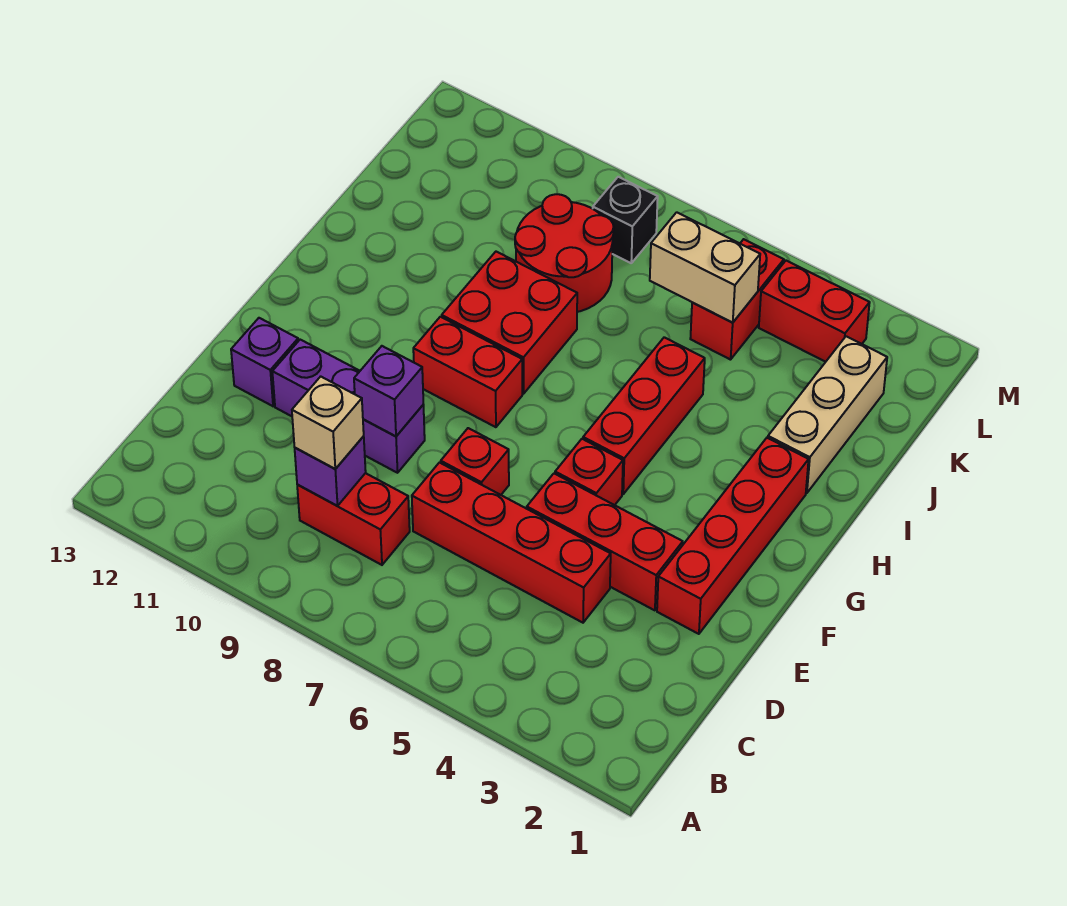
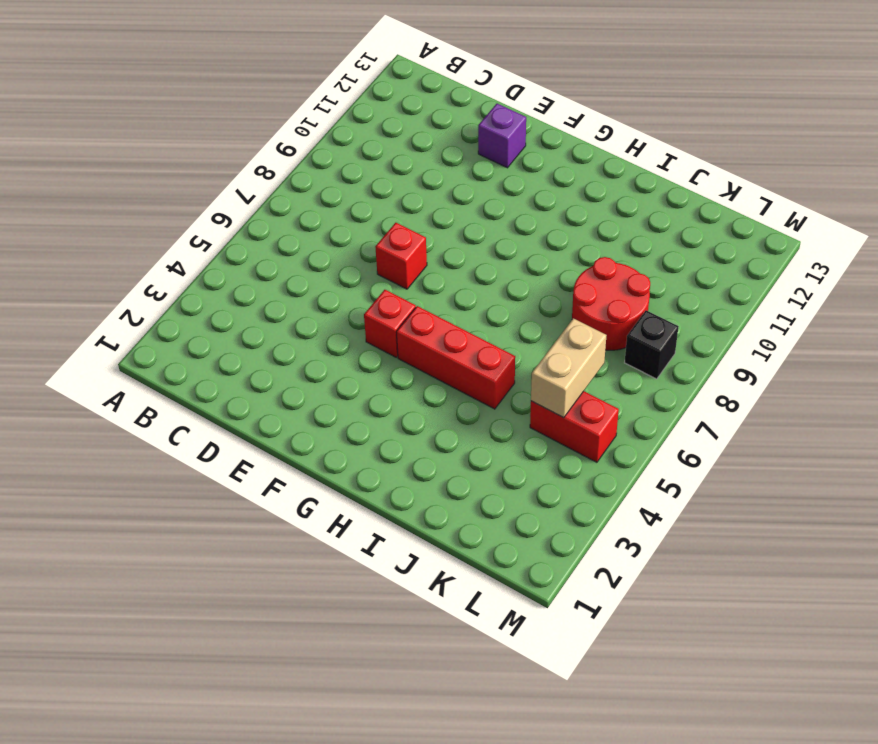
none -> red brick C8:C9 level 1
none -> red brick D4:D7 level 1
none -> red brick E2:H2 level 1

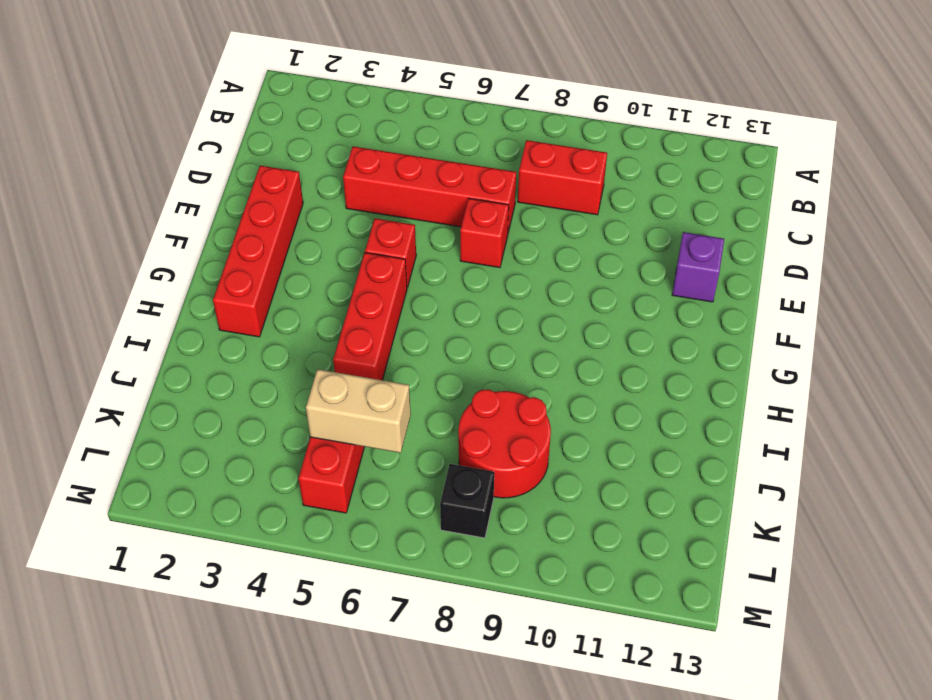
none -> red brick E3:E5 level 1
none -> purple brick E9:E11 level 1
none -> red brick G8:G9 level 1

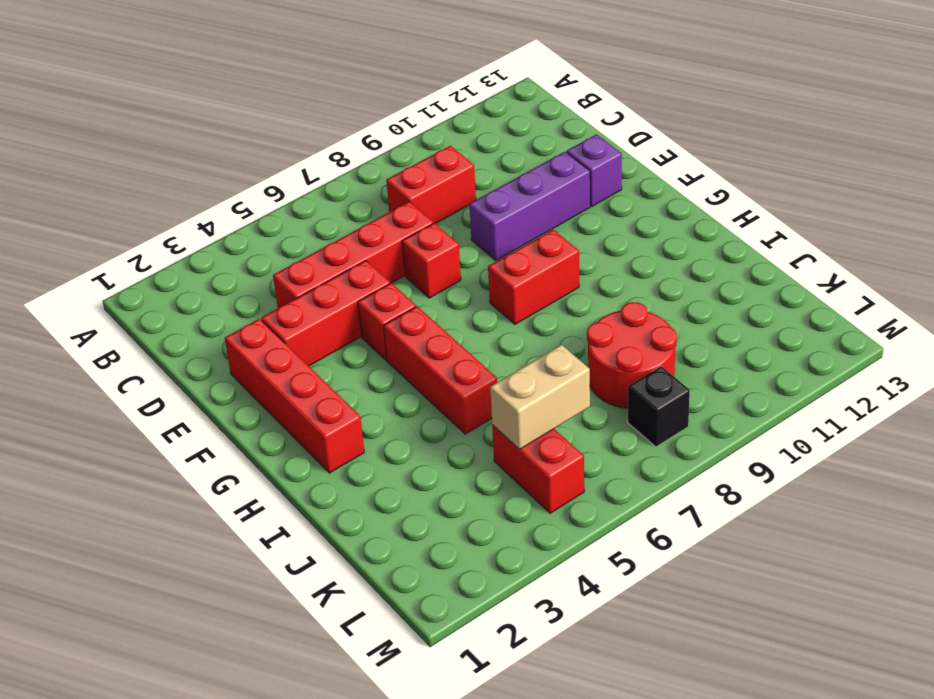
none -> red brick H8:I9 level 1
none -> tan brick I2:K2 level 1
none -> red brick L3:L4 level 1

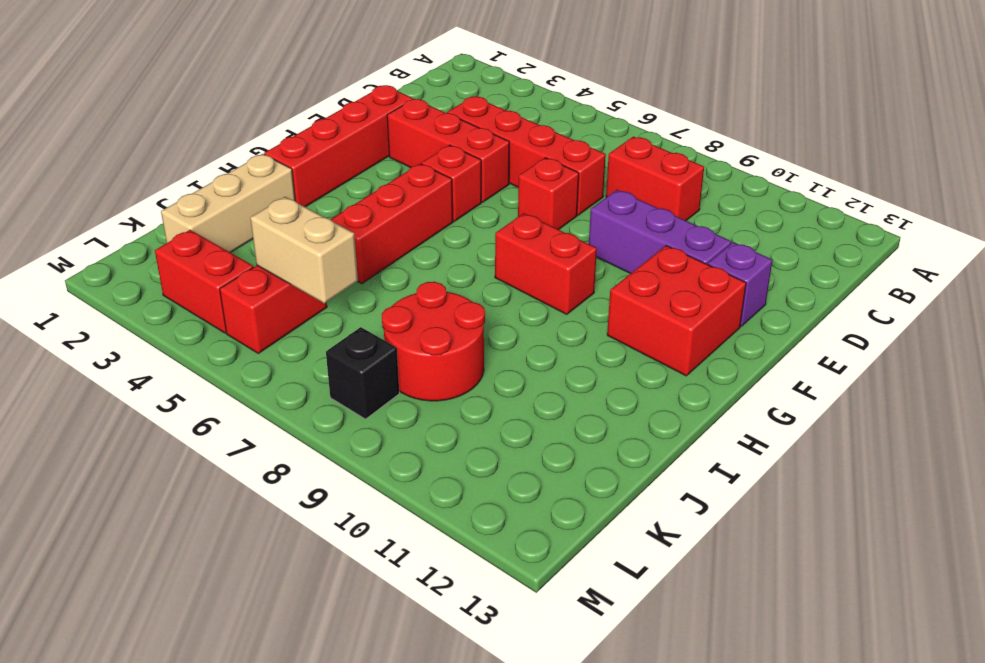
red brick F11:G12 level 1 -> red brick H8:I9 level 1
none -> purple brick C9 level 2
none -> purple brick E9 level 2
none -> tan brick C9 level 3

